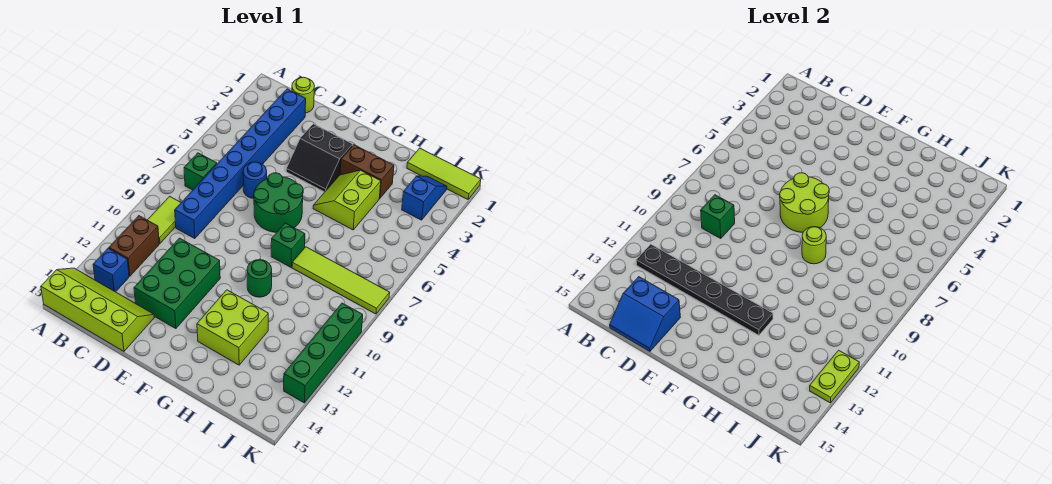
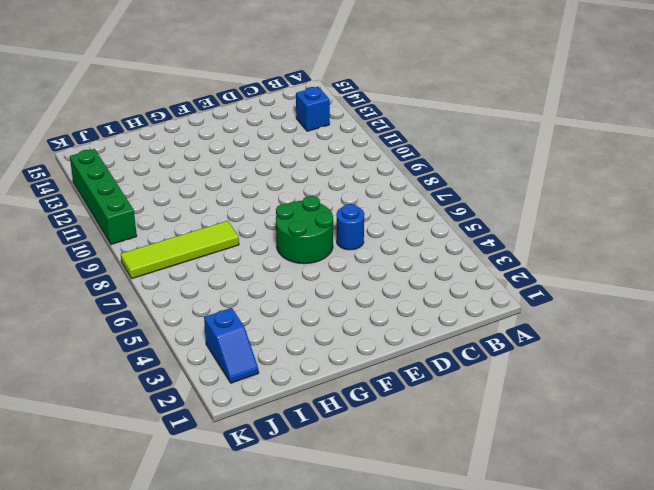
none -> lime slope A14:D15 level 1 top 15
none -> green brick B7 level 1
none -> lime tile B9:B10 level 1

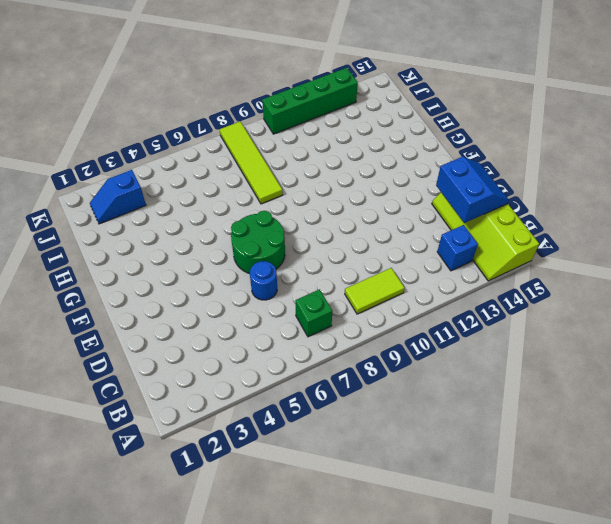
none -> brown brick B11:B12 level 1
none -> lime round brick C1 level 1
none -> blue brick C2:C9 level 1

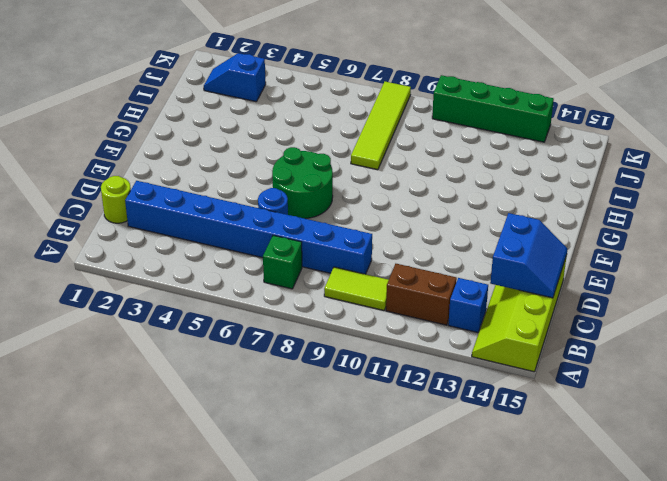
none -> green brick D11:E13 level 1
none -> black slope E3:F4 level 1 top 3
none -> brown brick G3:H3 level 1

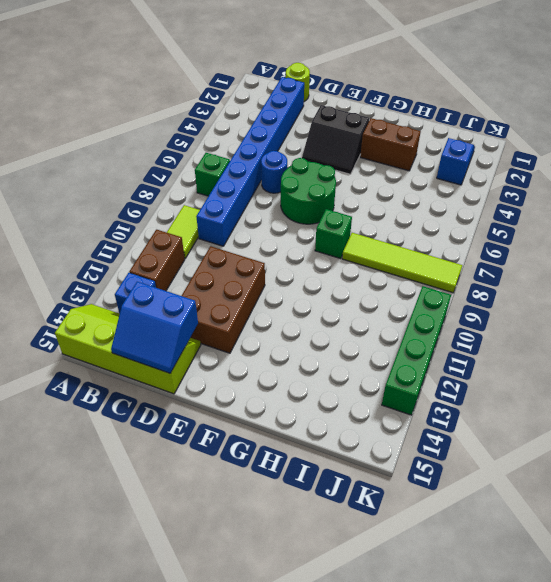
brown brick D11:E13 level 1 -> green brick D11:E13 level 1
none -> lime slope G4:H5 level 1 top H
none -> green round brick G10 level 1
none -> lime brick G12:H13 level 1

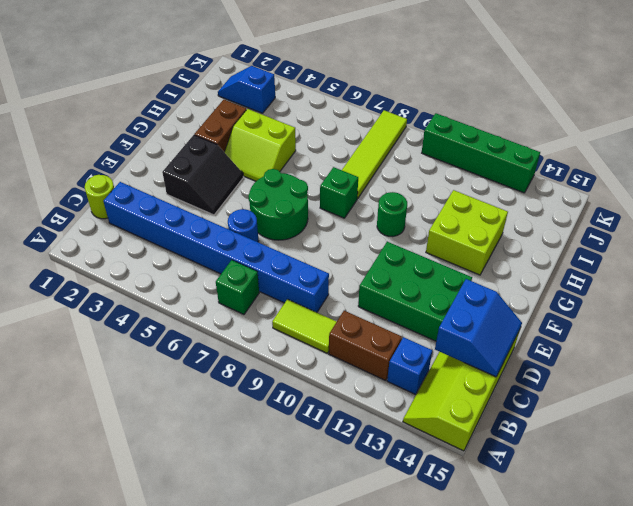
none -> lime tile I1:K1 level 1
none -> black plate B12:G12 level 2
none -> green brick C9 level 2

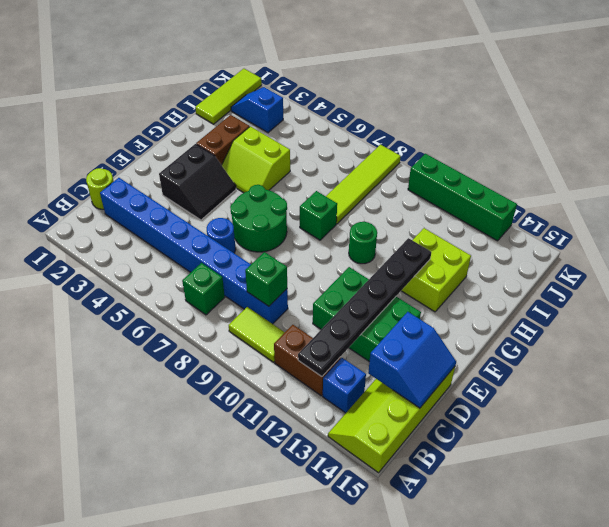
none -> lime round brick E6:F7 level 2
none -> lime round brick G8 level 2
none -> lime plate K12:K13 level 2

